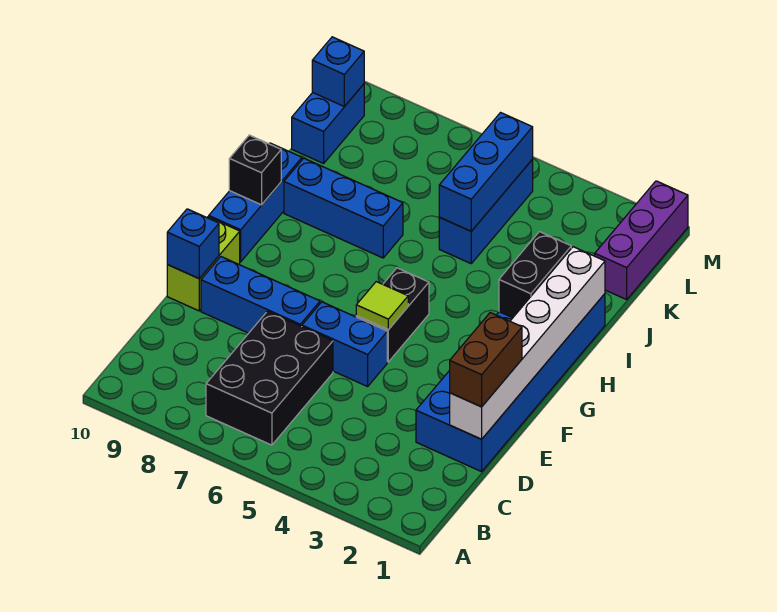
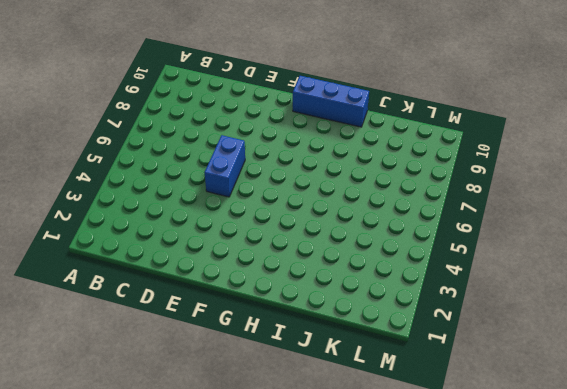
none -> black brick B6:D7 level 1
none -> blue brick D1:I2 level 1
none -> blue brick E7:E9 level 1

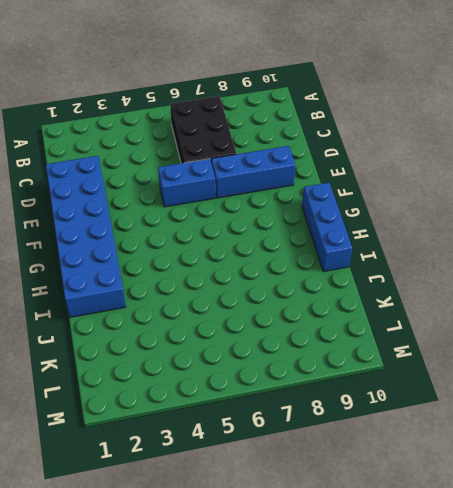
none -> lime brick E10:F10 level 1
none -> black brick F5:G5 level 1
none -> blue brick I7:I9 level 1

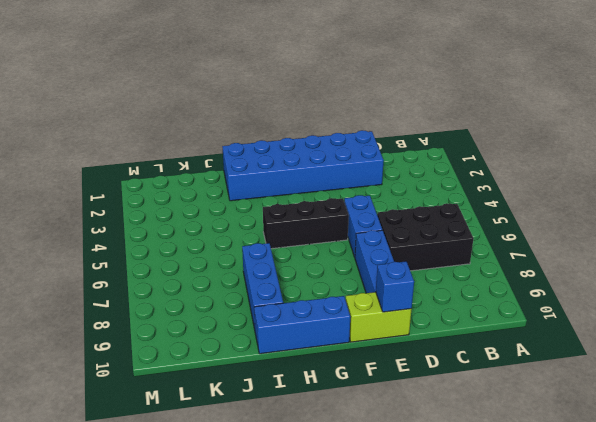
black brick F5:H5 level 1 -> black brick F5:G5 level 1
none -> blue brick J5:L5 level 1
none -> purple brick K1:M1 level 1
none -> blue brick K10:L10 level 1

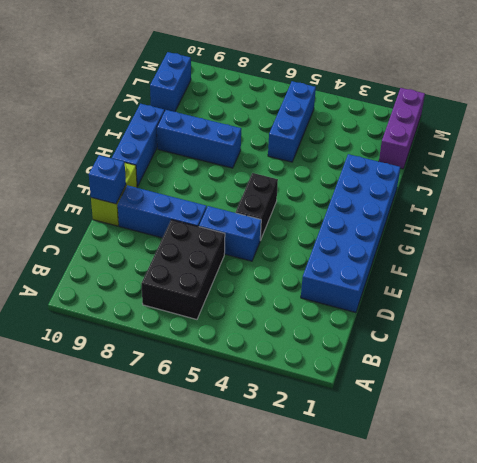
none -> white brick D1:I1 level 2
none -> lime tile F5 level 2
none -> black brick H2:I2 level 2

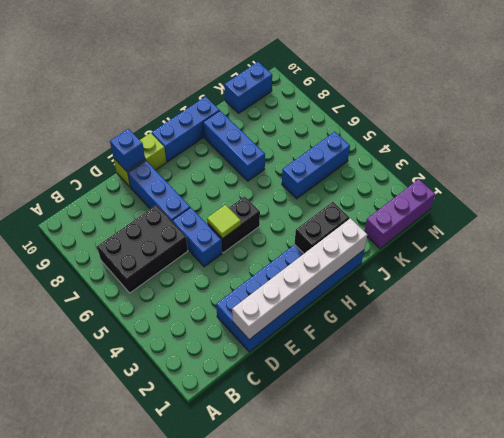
none -> black brick H10 level 2
none -> blue brick J5:L5 level 2
none -> blue brick L10 level 2

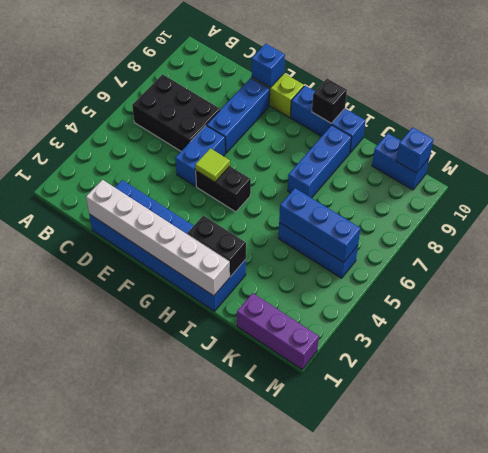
none -> brown brick D1:E1 level 3

